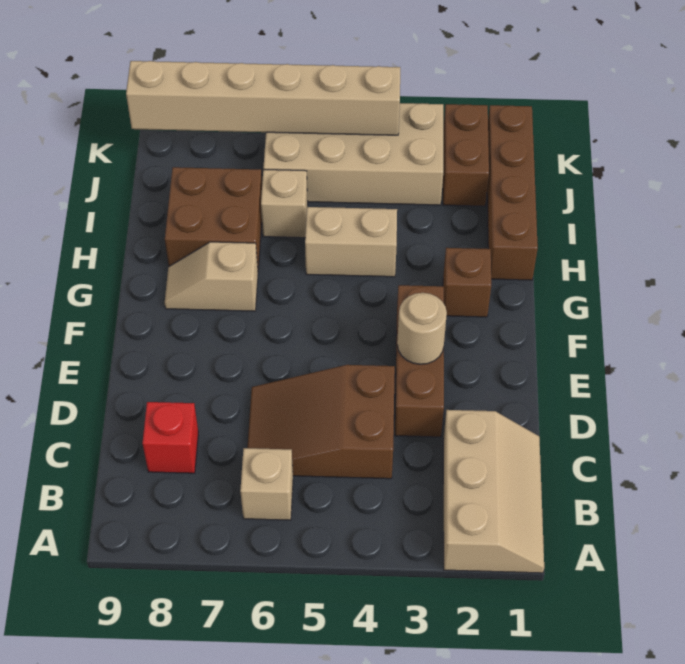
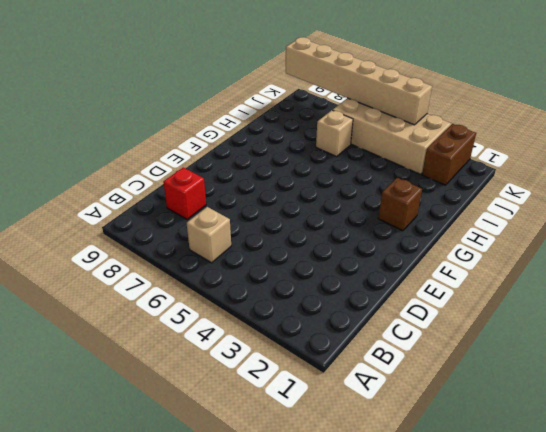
none -> tan slope A1:C2 level 1 top 2
none -> brown slope C4:D6 level 1 top 4
none -> brown brick D3:F3 level 1

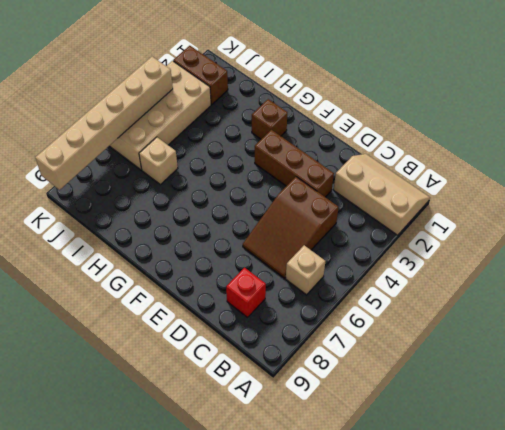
none -> tan slope G7:G8 level 1 top 7
none -> brown brick H1:K1 level 1
none -> tan brick H4:H5 level 1

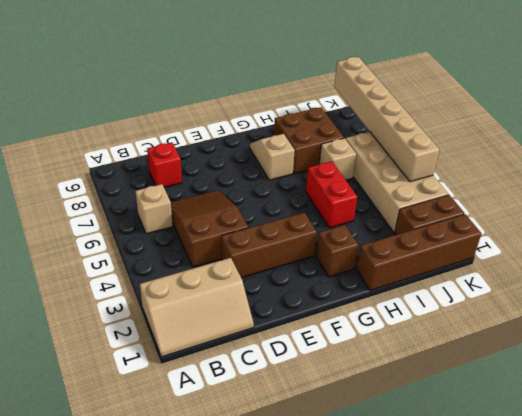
red brick H4:H5 level 1 -> tan brick H4:H5 level 1
none -> tan round brick E3 level 2

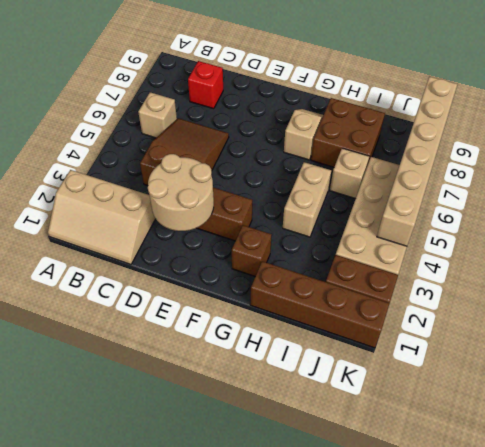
tan round brick D2:E3 level 2 -> tan round brick E3 level 2

